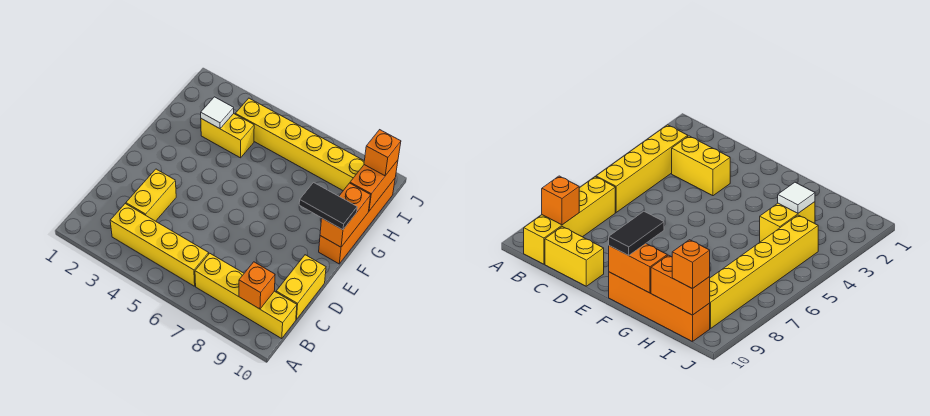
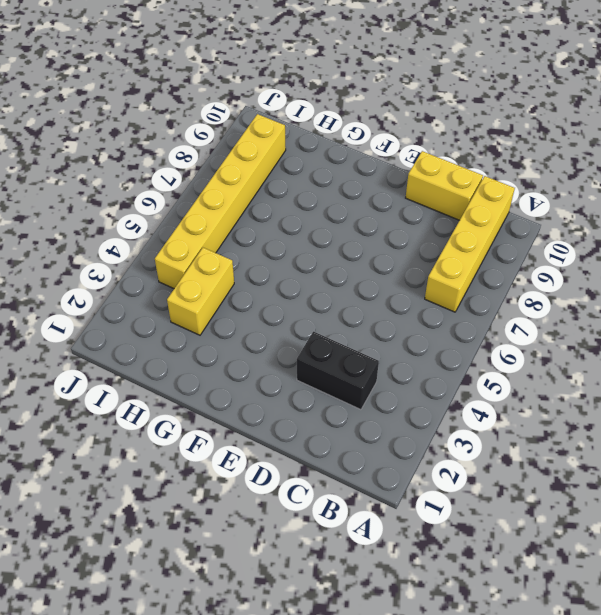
black brick C3:D3 level 1 -> yellow brick C3:D3 level 1
none -> yellow brick B3:B6 level 1
none -> orange brick F10:I10 level 1
none -> orange brick B9 level 2

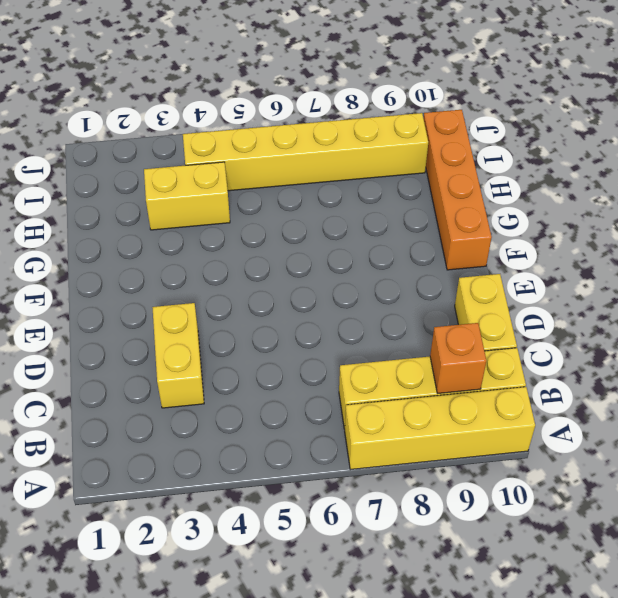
yellow brick A7:A10 level 1 -> yellow brick B3:B6 level 1
none -> orange brick F10:G10 level 2
none -> white tile H3 level 2
none -> orange brick H10:I10 level 2

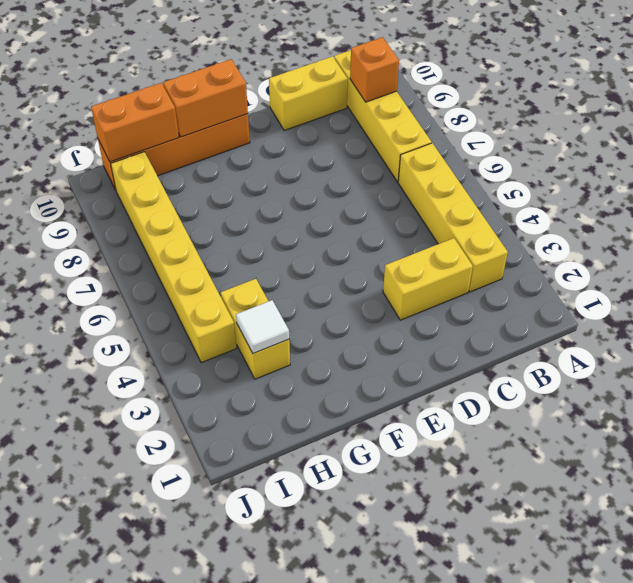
none -> black tile F9:F10 level 3
none -> orange brick I10 level 3

